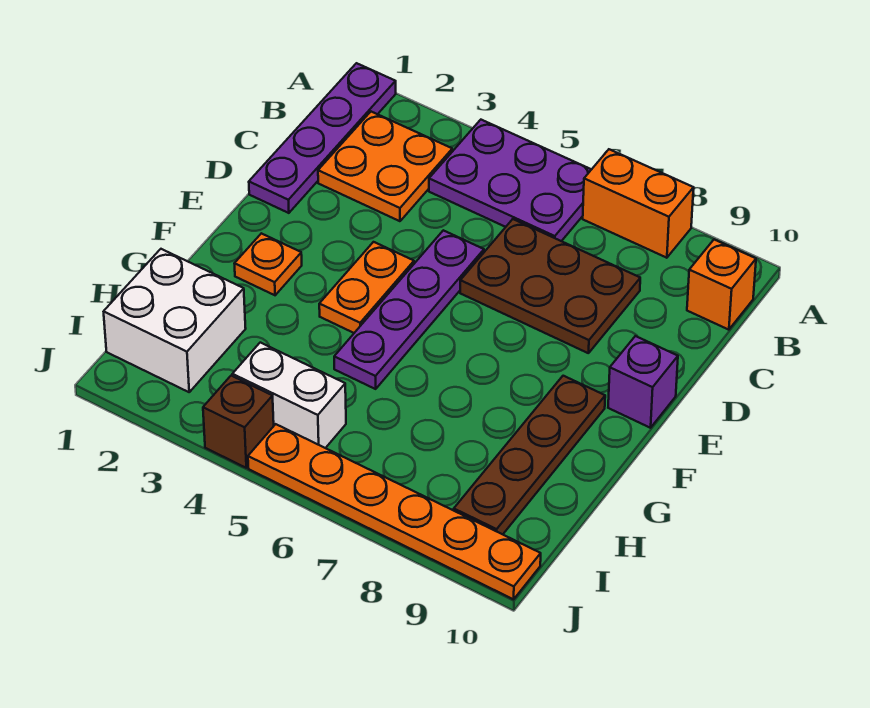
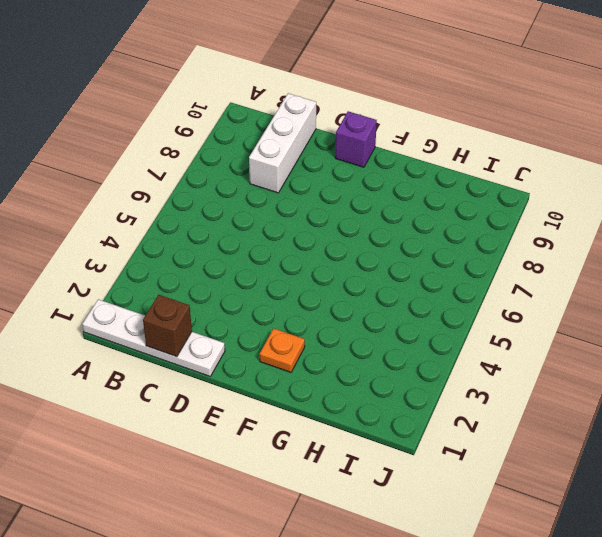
white plate A1:D1 level 1 -> purple plate A1:D1 level 1
brown brick C1 level 2 -> brown brick J4 level 1
white brick C8:C10 level 1 -> brown plate C6:D8 level 1
none -> purple plate A4:B6 level 1
none -> orange brick A7:A8 level 1
none -> orange plate B2:C3 level 1

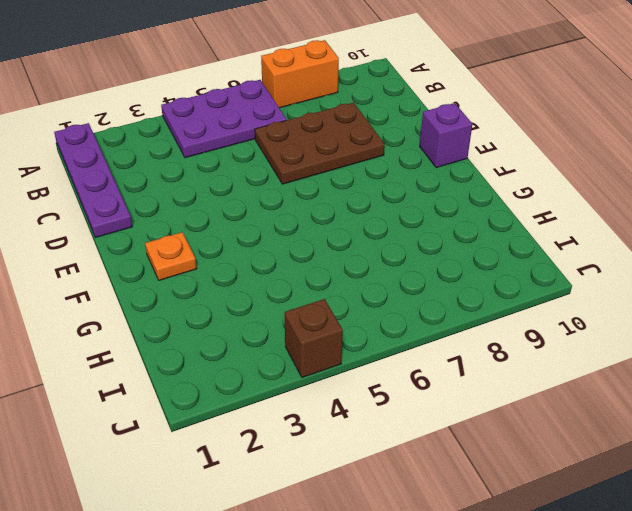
none -> orange plate B2:C3 level 1
none -> orange brick B10 level 1
none -> purple plate D5:G5 level 1

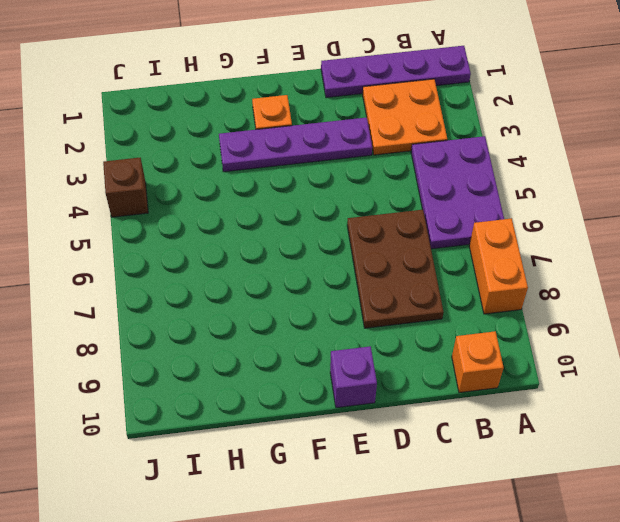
purple plate D3:G3 level 1 -> purple plate D5:G5 level 1
none -> orange plate E4:F4 level 1
none -> brown plate F9:I9 level 1
none -> white brick H1:I2 level 1

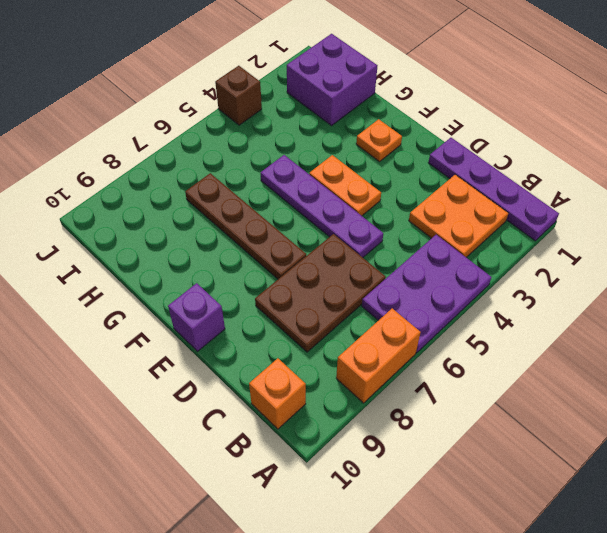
brown plate E7:H7 level 1 -> brown plate F9:I9 level 1
purple brick H1:I2 level 1 -> white brick H1:I2 level 1
none -> white brick I4:I5 level 1
none -> orange plate J5:J10 level 1

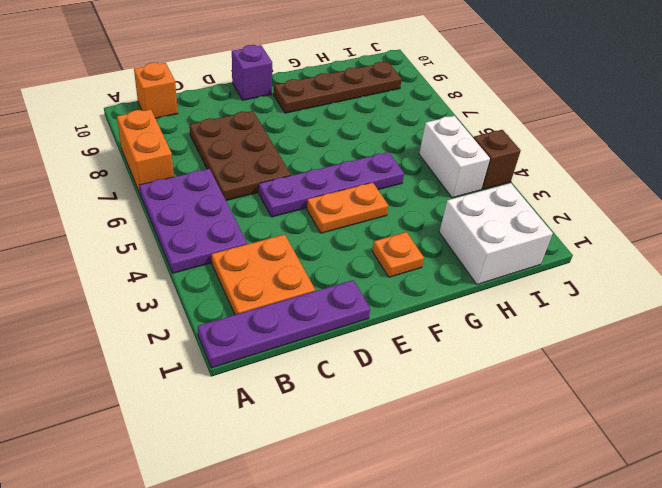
none -> orange plate J5:J10 level 1

